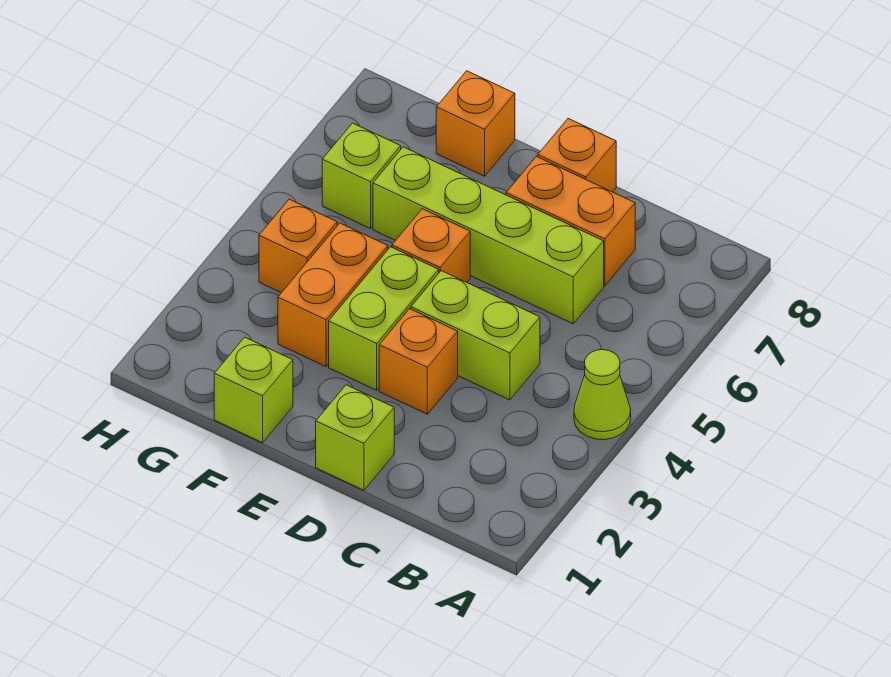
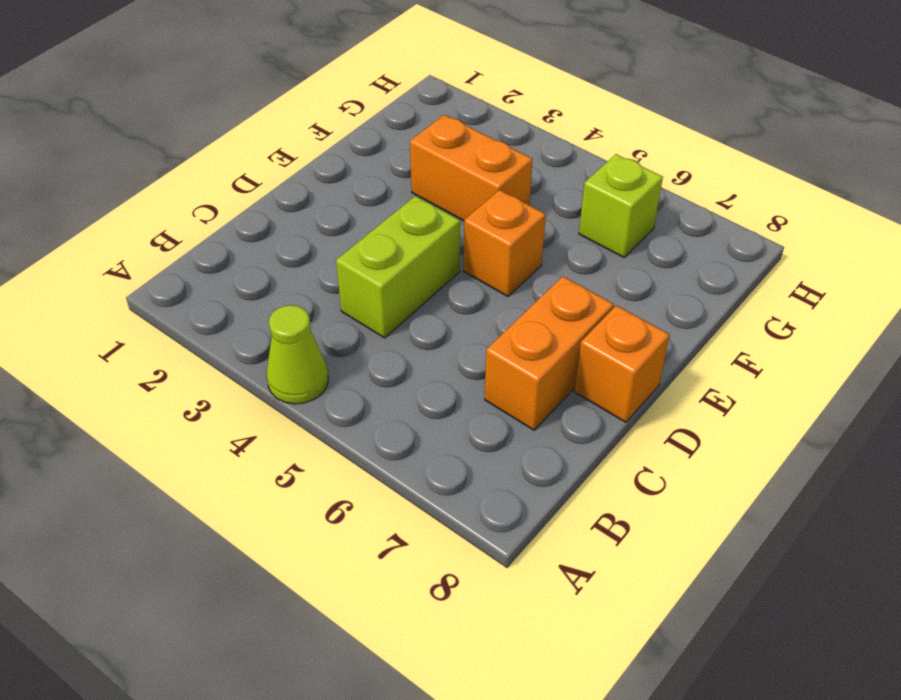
none -> lime brick C6:F6 level 1
none -> lime brick D1 level 1
none -> orange brick D3 level 1

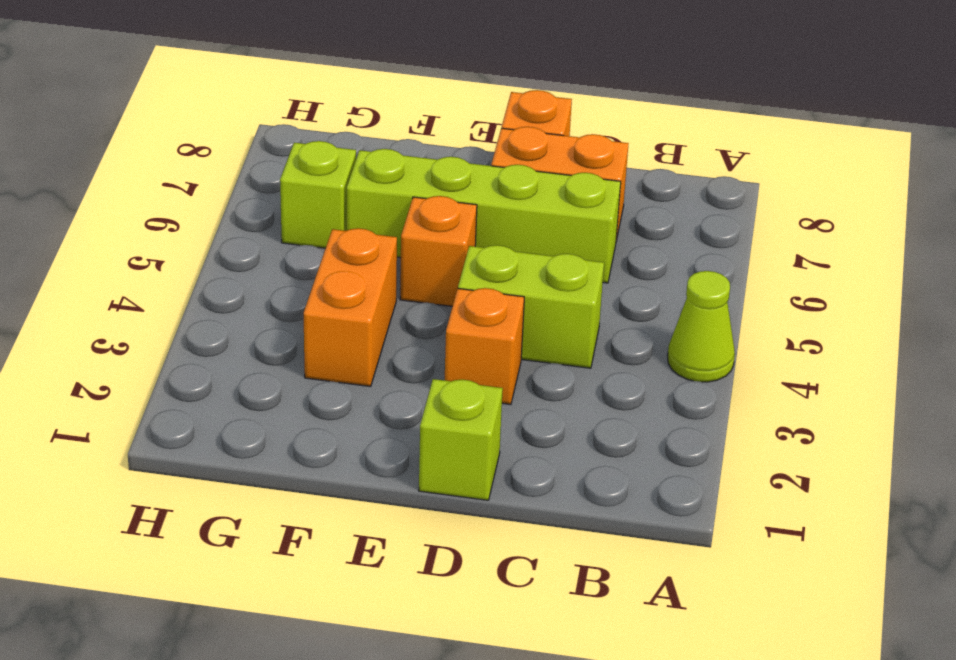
none -> lime brick E3:E4 level 1
none -> lime brick F1 level 1
none -> orange brick F8 level 1

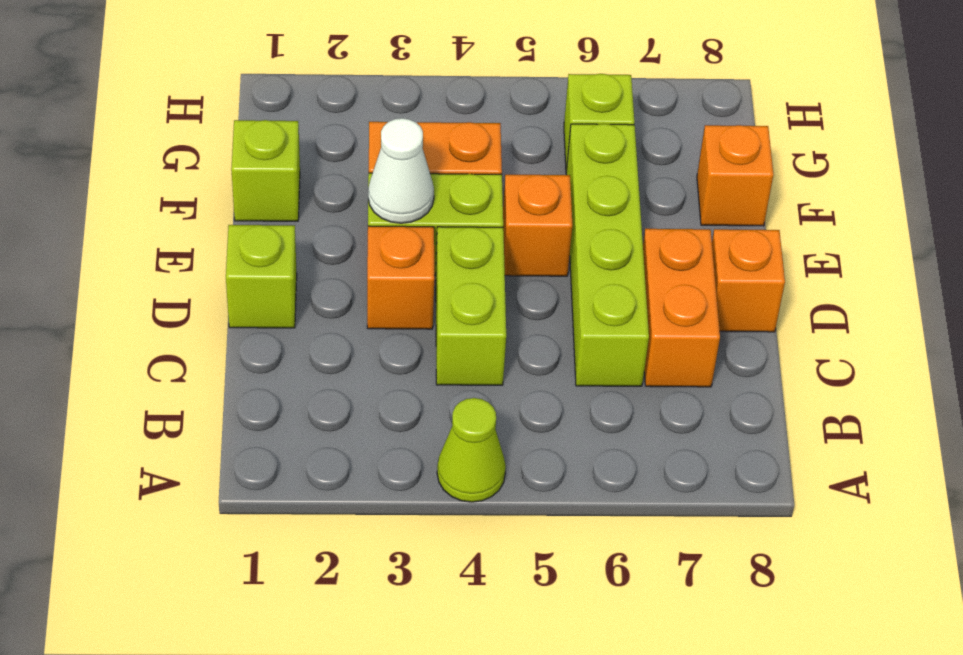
white cone E3 level 2 -> none
none -> orange brick G4 level 1

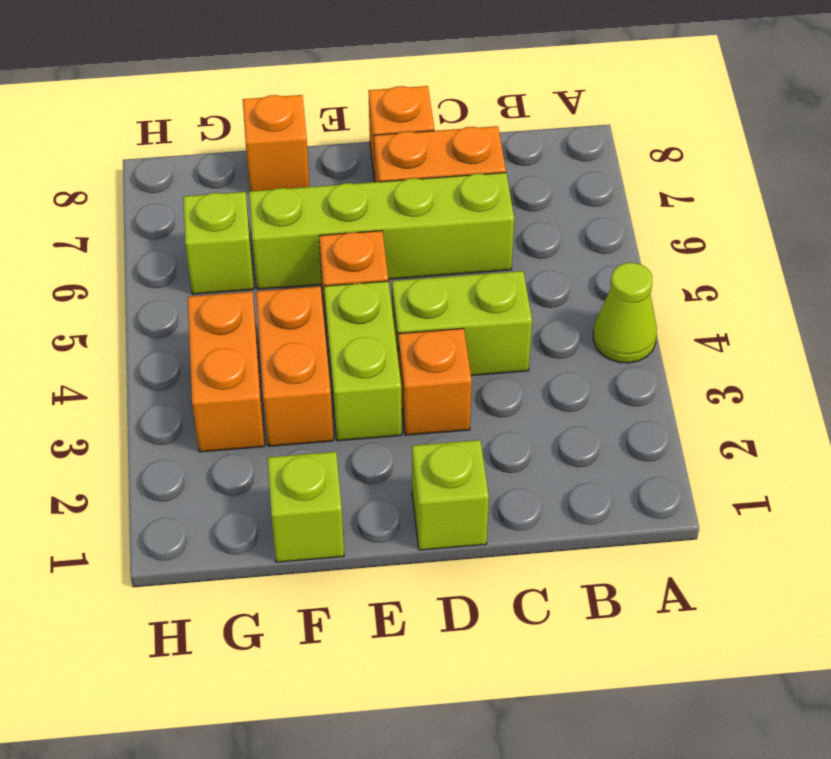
orange brick G3:G4 level 1 -> orange brick G4 level 1

